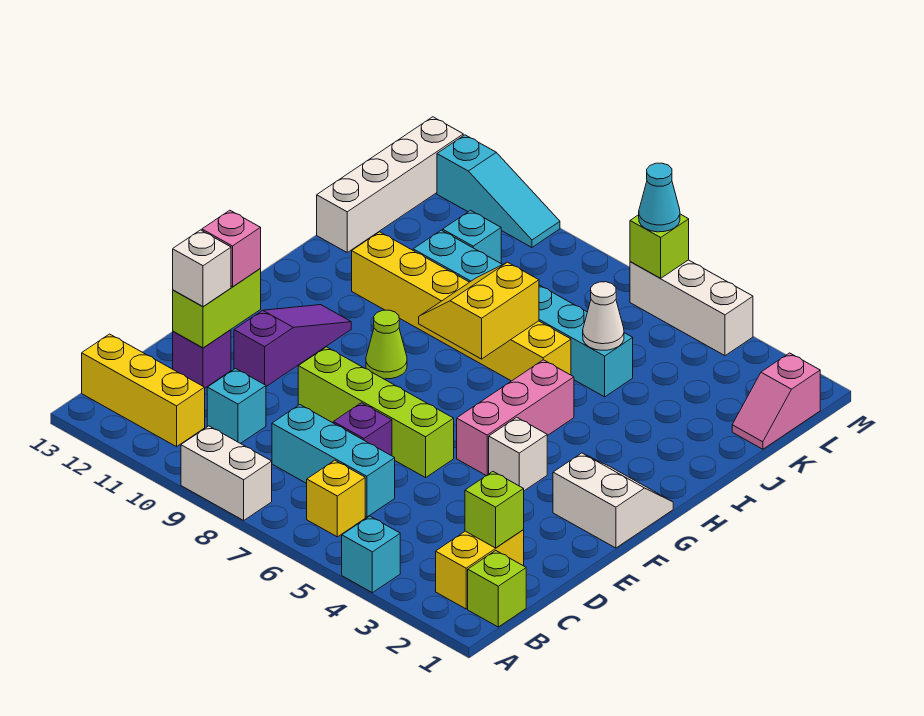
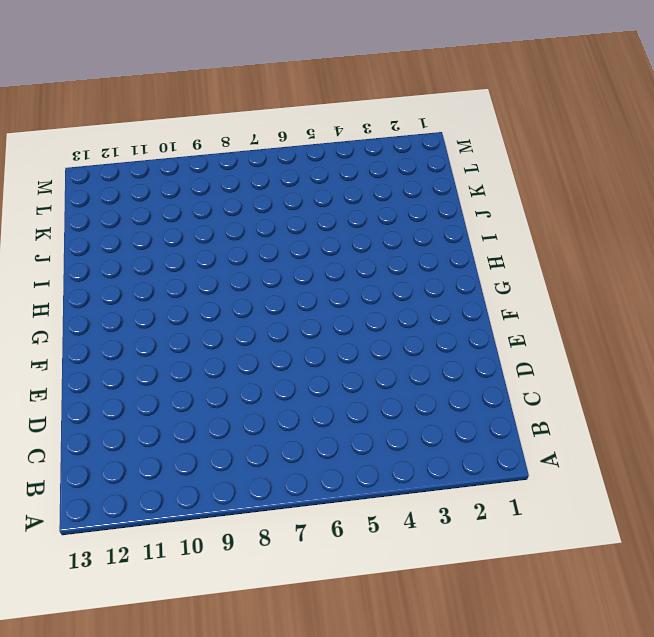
none -> cyan brick A4 level 1
none -> white brick A8:A9 level 1
none -> lime brick B1 level 1
none -> yellow brick B2:C2 level 1

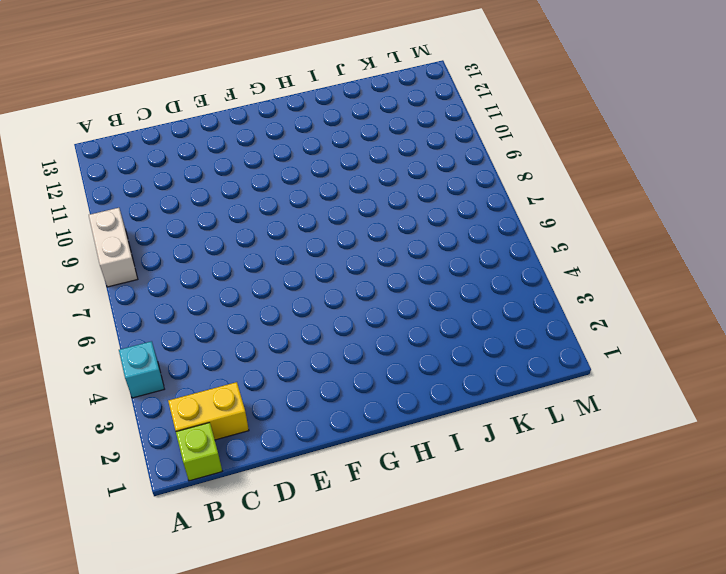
none -> yellow brick B6 level 1
none -> yellow brick B11:B13 level 1
none -> cyan brick C6:C8 level 1
none -> cyan brick C10 level 1

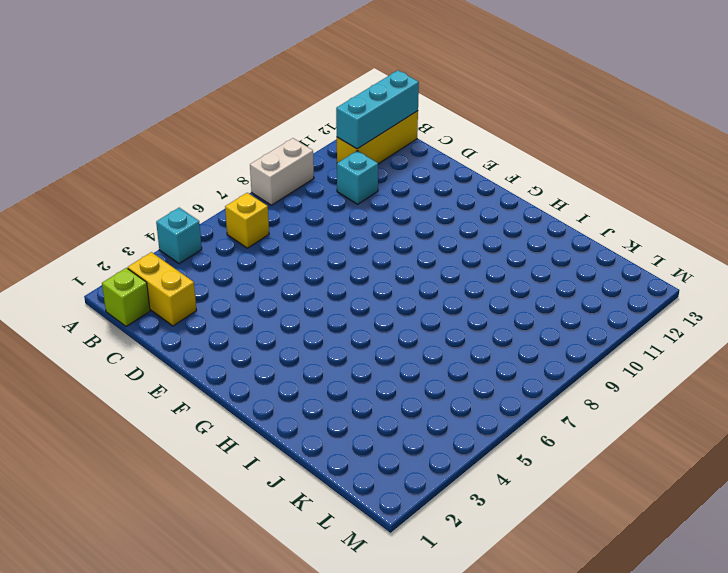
cyan brick B11:B13 level 2 -> cyan brick C6:C8 level 1
none -> purple brick D7 level 1
none -> purple brick D12 level 1
none -> lime brick E6:E9 level 1
none -> purple slope E11:G11 level 1 top E

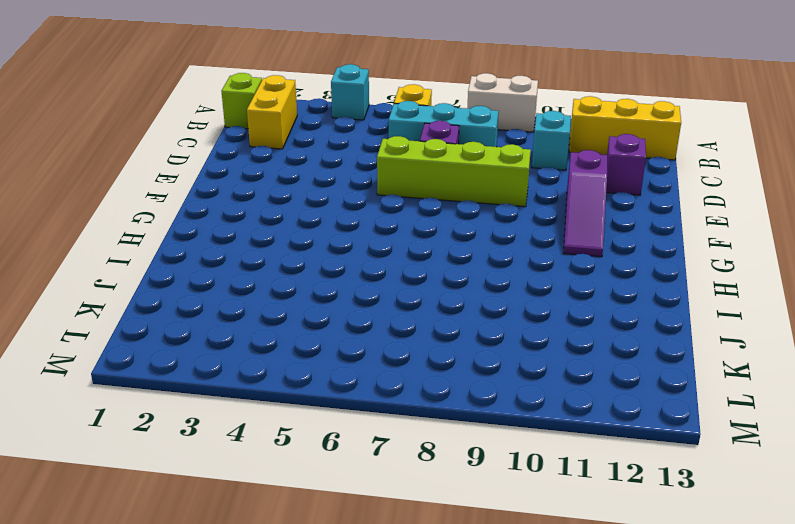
none -> white slope F1:G2 level 1 top F
none -> white brick F4 level 1
none -> pink brick F5:H5 level 1
none -> lime cone G9 level 1

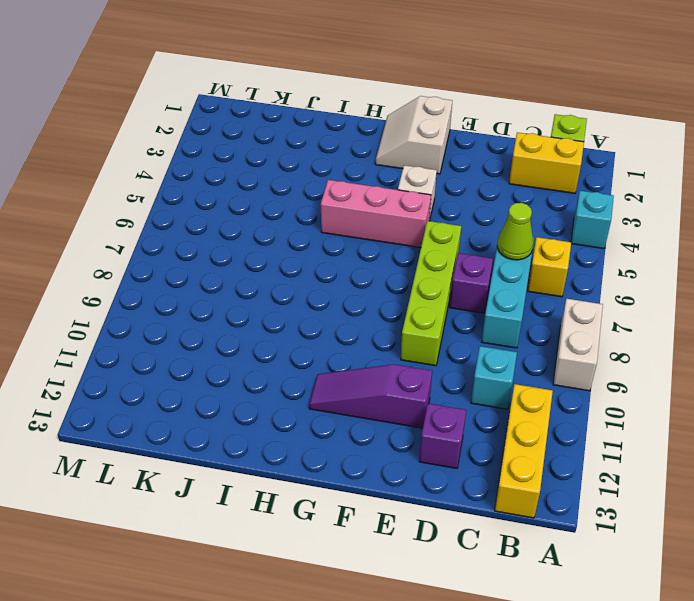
lime cone C6 level 2 -> lime cone G9 level 1
none -> yellow brick I6:I11 level 1
none -> cyan brick J5:J10 level 1
none -> white brick J13:M13 level 1
none -> pink slope K1:L1 level 1 top L

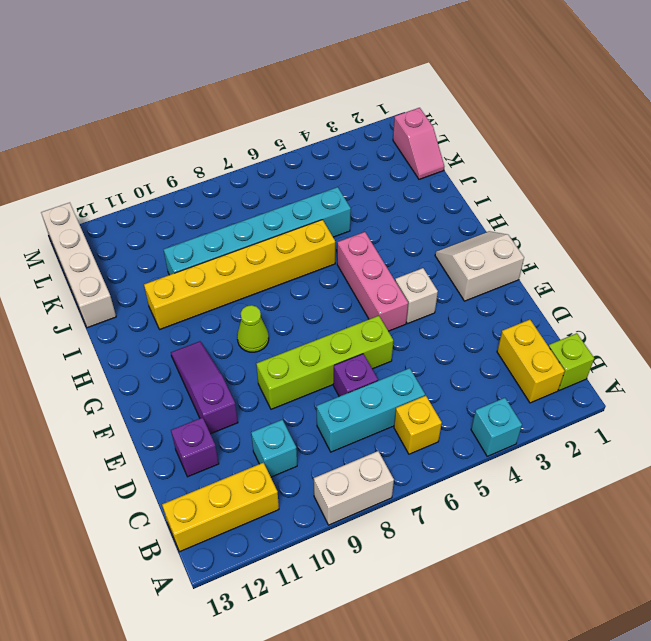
none -> cyan brick K10 level 1
none -> white brick M4:M6 level 1
none -> cyan slope M10:M12 level 1 top 12
none -> lime brick C2 level 2

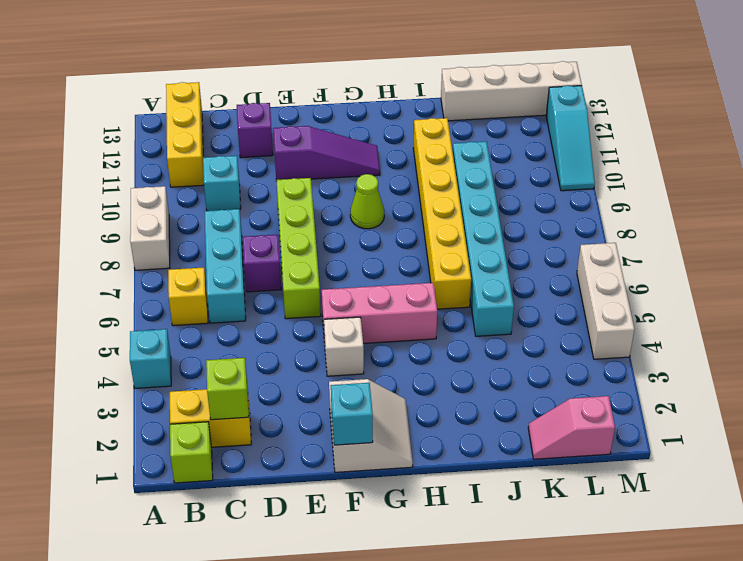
cyan brick F1 level 2 -> cyan brick K10 level 1
none -> lime brick D12:E12 level 2
none -> yellow slope H7:I8 level 2 top 7
none -> white cone J5 level 2
none -> lime brick M6 level 2

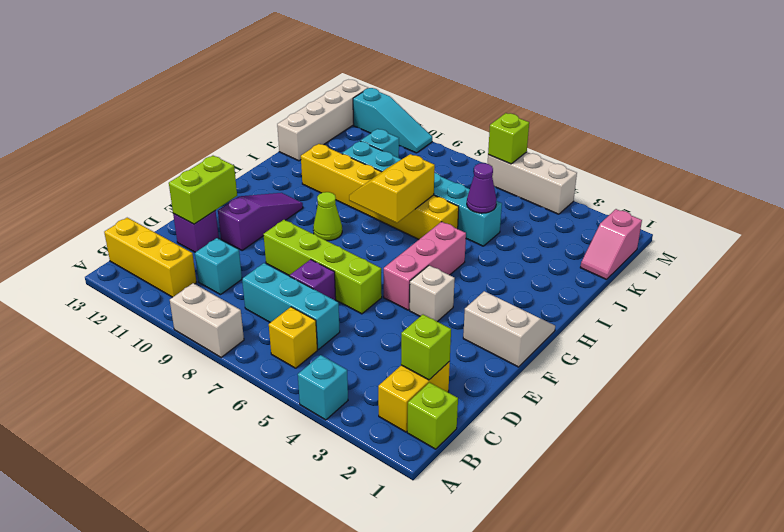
purple cone J5 level 2 -> white cone J5 level 2
none -> white brick D12 level 3
none -> pink brick E12 level 3
none -> cyan cone M6 level 3

